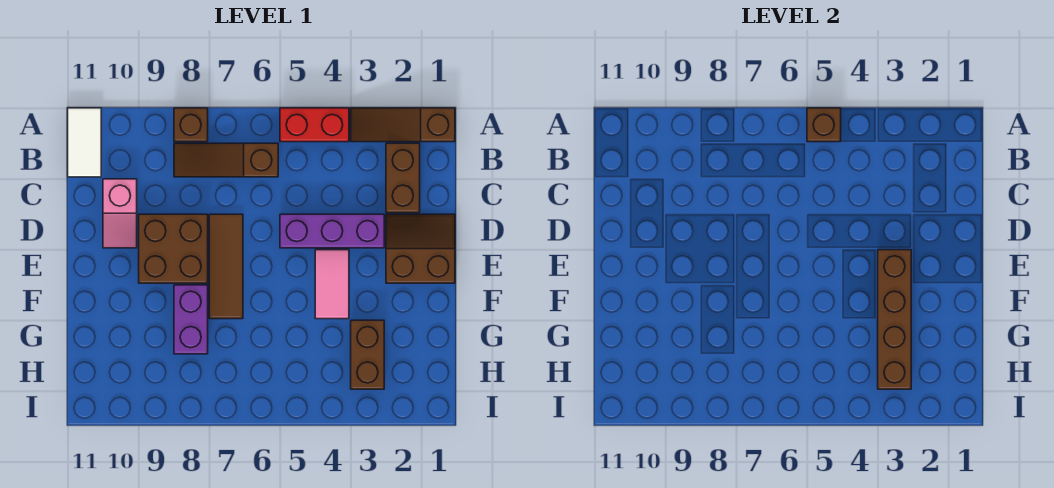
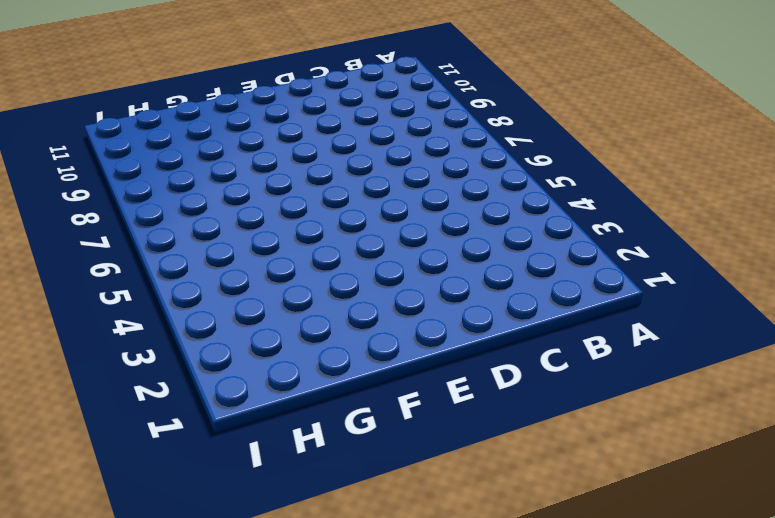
none -> brown slope A1:A3 level 1 top 1
none -> red brick A4:A5 level 1
none -> brown brick A8 level 1

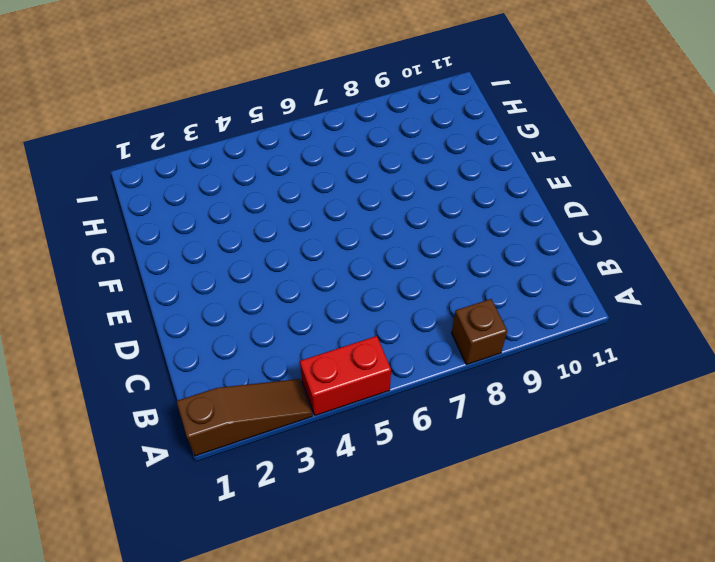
none -> white tile A11:B11 level 1
none -> brown brick B2:C2 level 1
none -> brown slope B6:B8 level 1 top 6

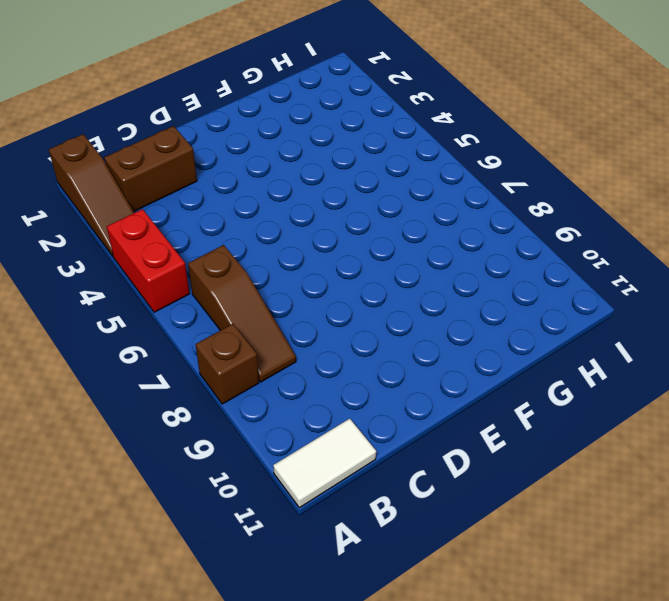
none -> pink slope C10:D10 level 1 top C
none -> brown slope D1:E2 level 1 top E
none -> purple brick D3:D5 level 1

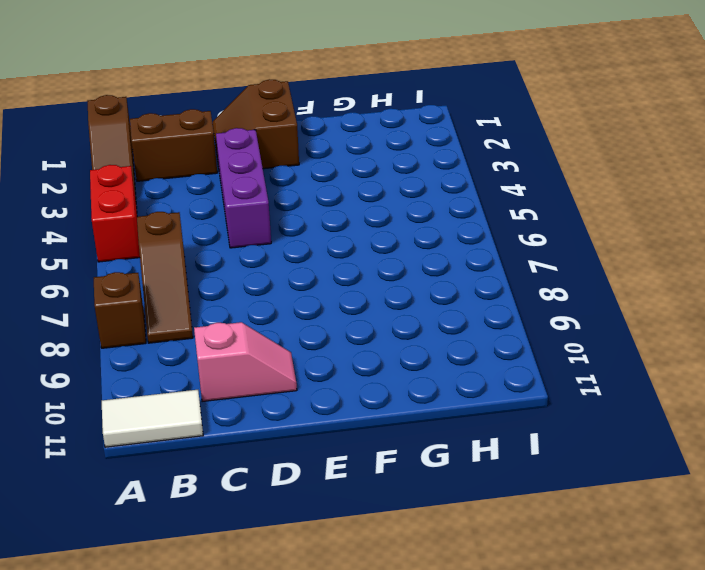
none -> brown tile D7:F7 level 1
none -> brown brick D8:E9 level 1
none -> pink tile E4:F4 level 1

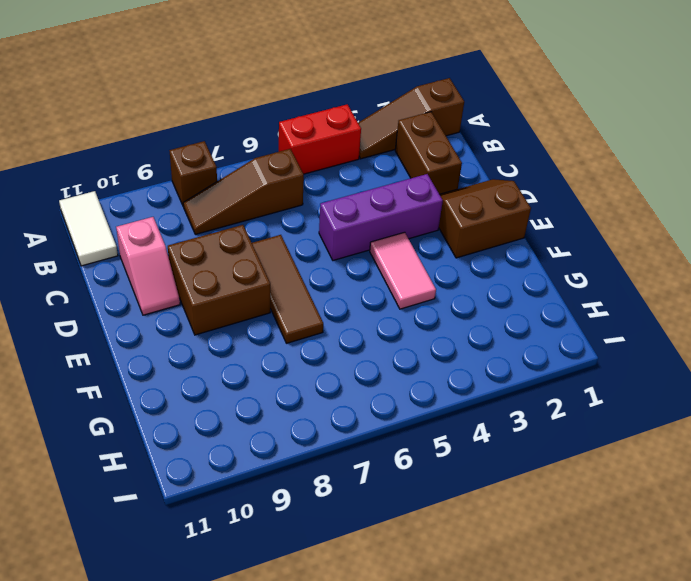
none -> purple brick F8:G8 level 1
none -> brown brick G3:H3 level 1
none -> brown brick A5 level 2

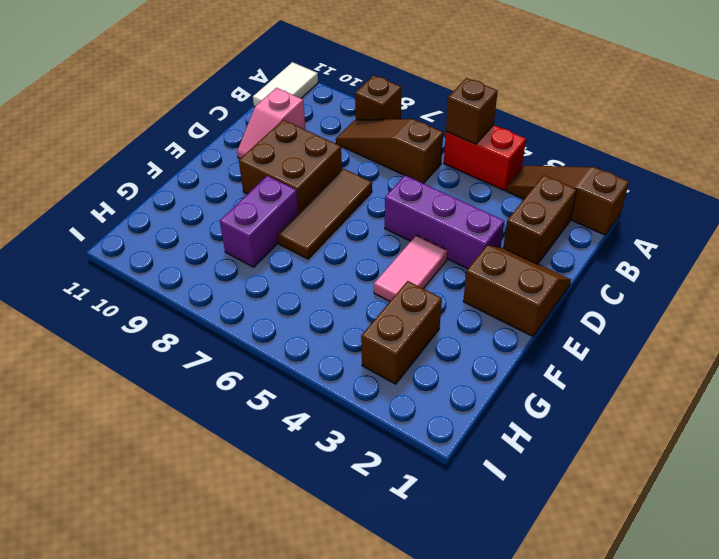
none -> brown brick E3:H3 level 2

